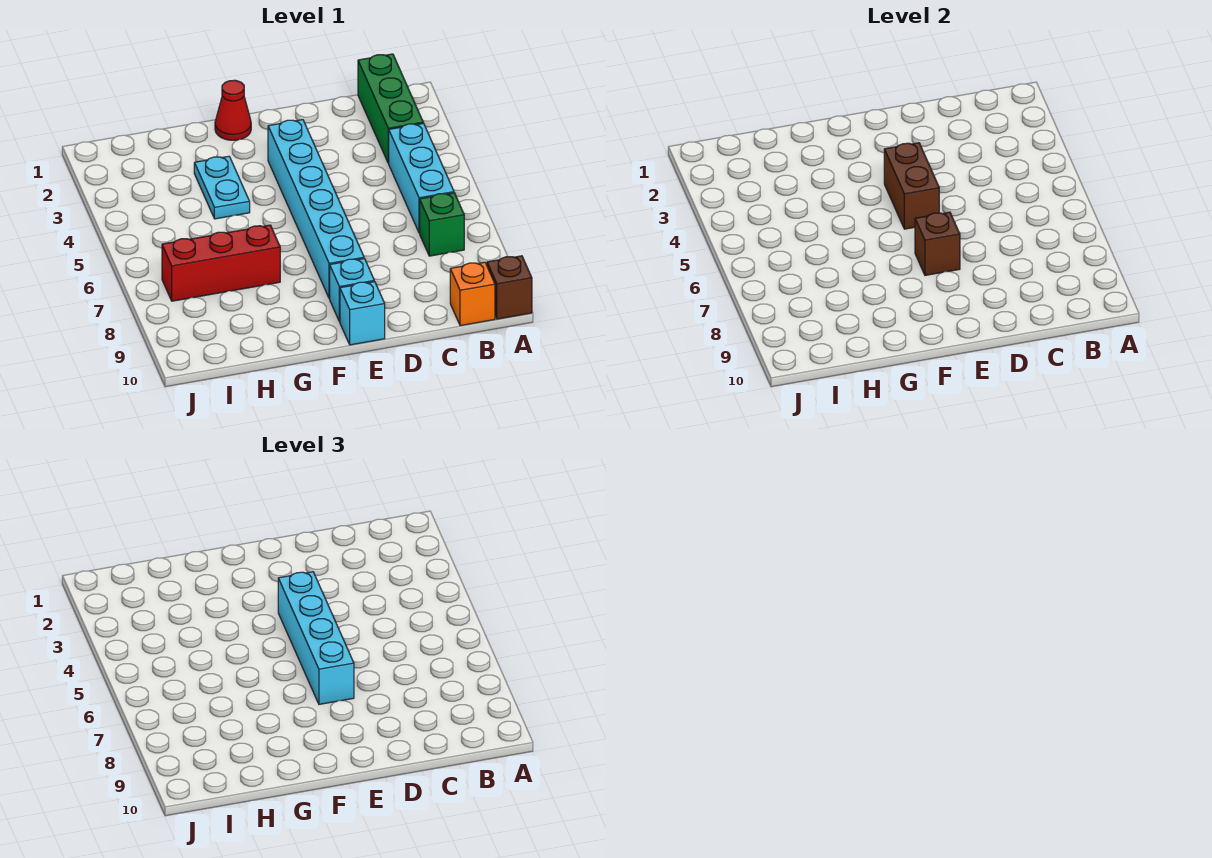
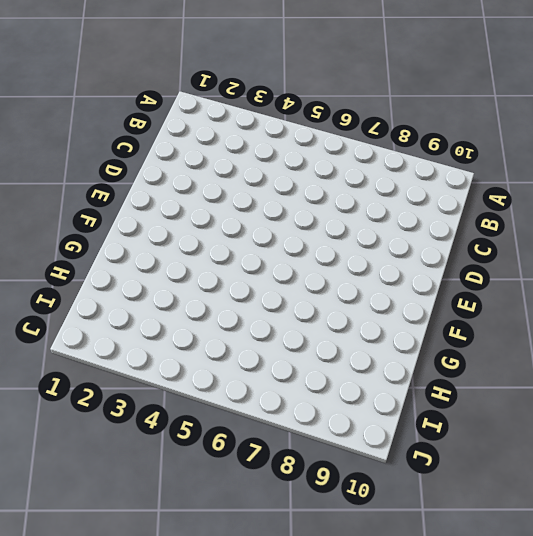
none -> brown brick A10 level 1
none -> green brick B1:B3 level 1
none -> cyan brick B4:B6 level 1

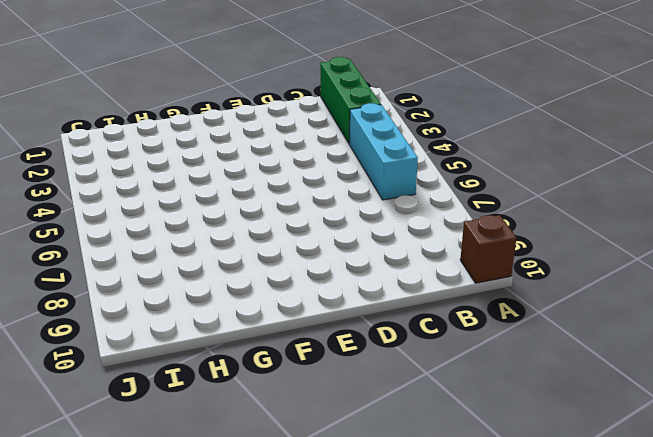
none -> green brick B7 level 1
none -> orange brick B10 level 1
none -> cyan brick E3:E8 level 1

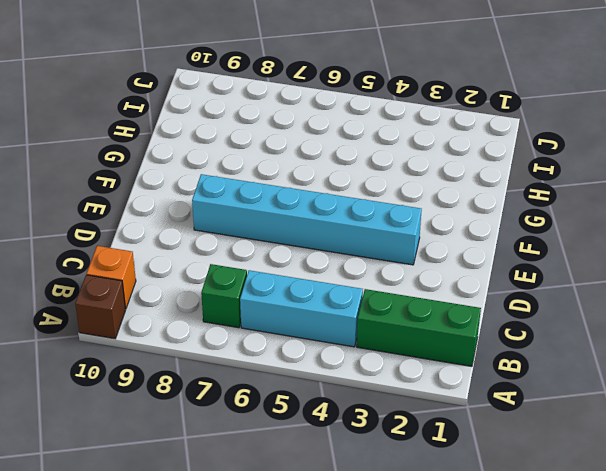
none -> cyan brick E9 level 1
none -> cyan brick E10 level 1
none -> red cone F1 level 1

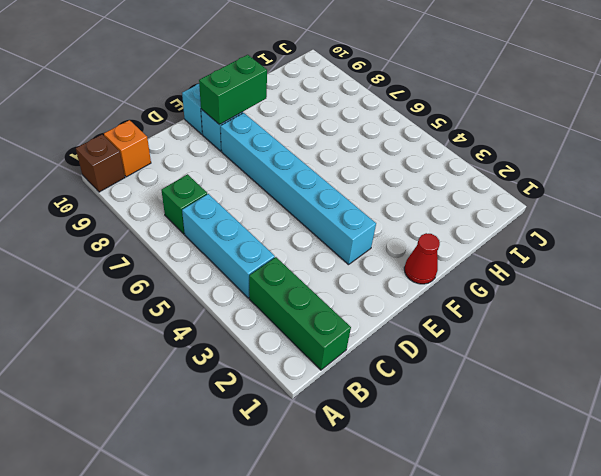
green brick E9:F9 level 2 -> none
none -> cyan plate G3:G4 level 1
none -> red brick G7:I7 level 1
none -> brown brick E4:E5 level 2

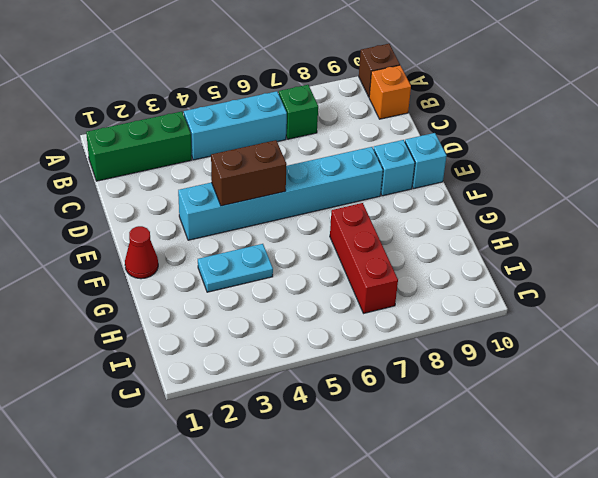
none -> brown brick E7 level 2
none -> cyan brick E4:E7 level 3

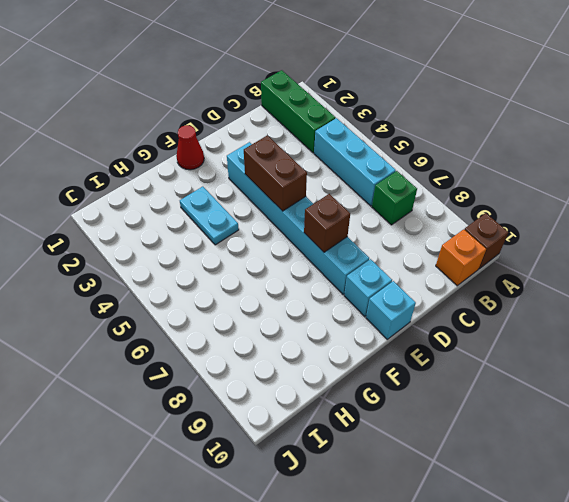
none -> red brick G7:I7 level 1
none -> cyan brick E4:E7 level 3

